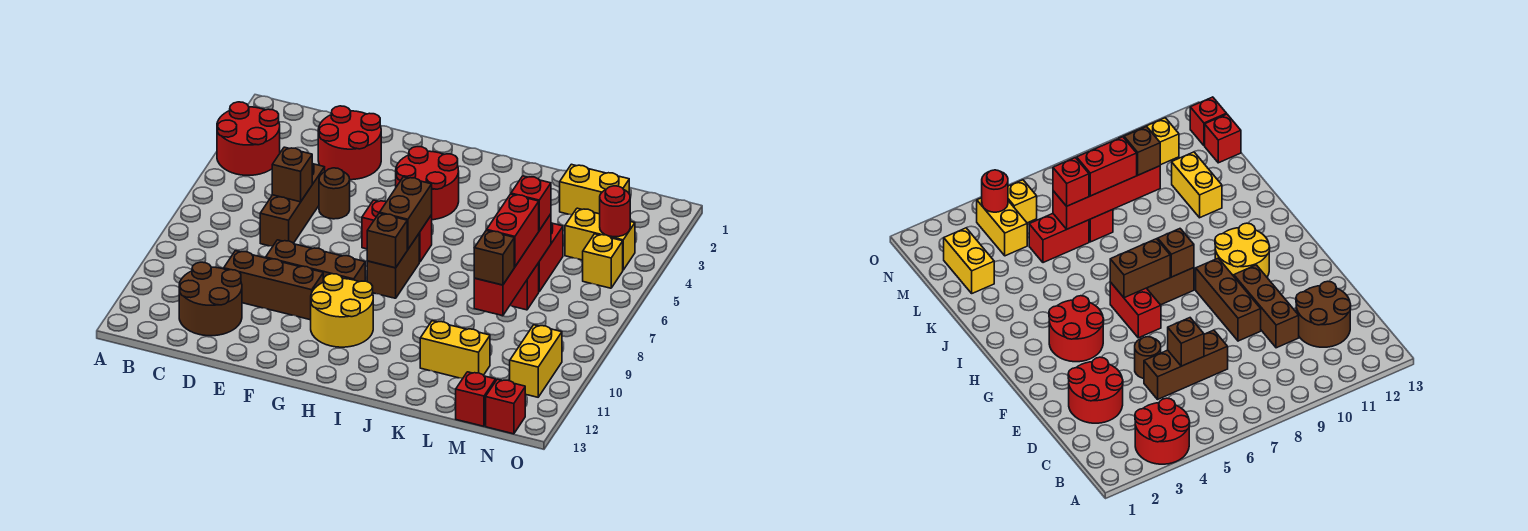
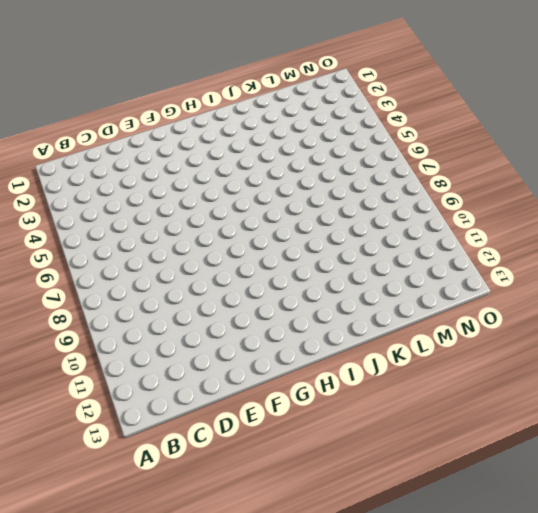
none -> red round brick A3:B4 level 1
none -> brown round brick C11:D12 level 1
none -> red round brick D2:E3 level 1

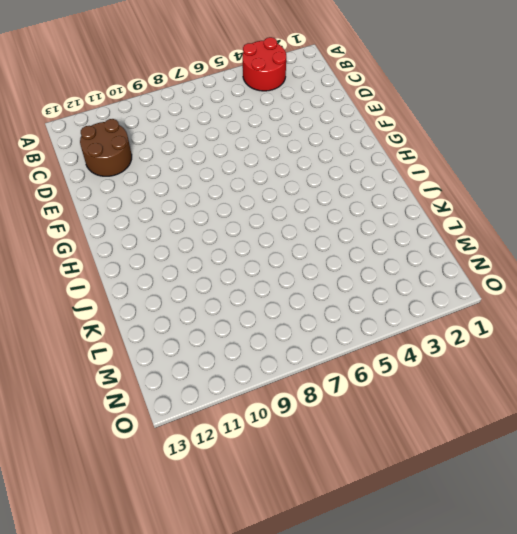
none -> red round brick D2:E3 level 1
none -> brown brick D5:D7 level 1
none -> brown brick D10:F10 level 1

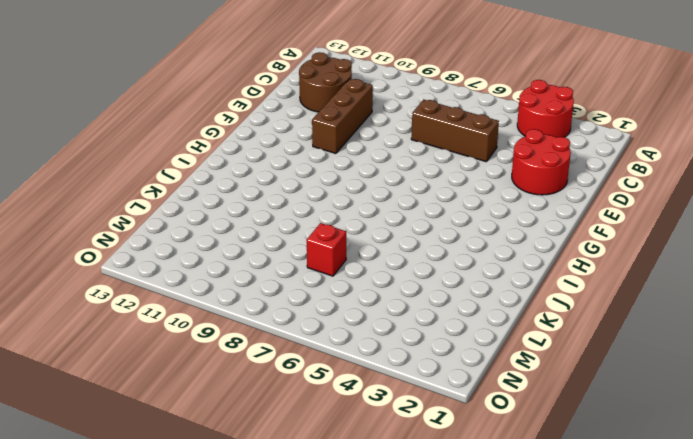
none -> brown round brick E5 level 1
none -> brown brick E9:G9 level 1
none -> red round brick G3:H4 level 1

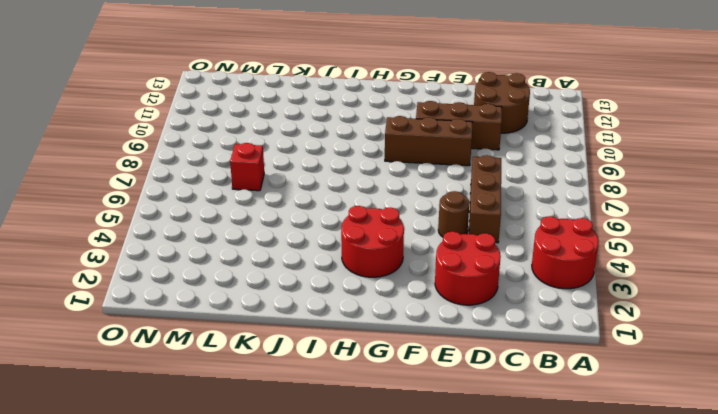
none -> red brick G6:H6 level 1
none -> yellow round brick G10:H11 level 1
none -> brown brick H7:H8 level 1

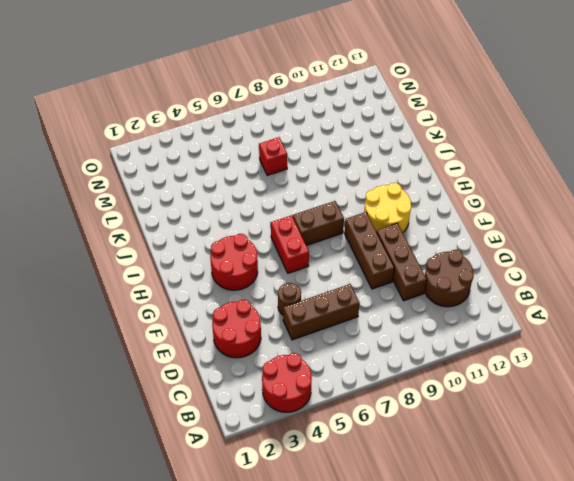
none -> yellow brick K11:L11 level 1
none -> yellow brick L2:M2 level 1
none -> red brick L5:L6 level 1

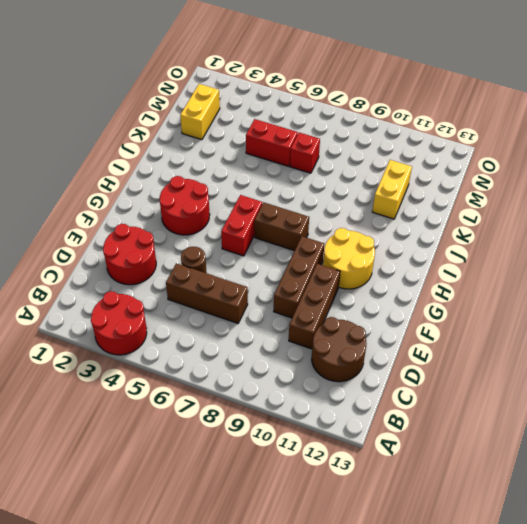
none -> yellow brick M4:N4 level 1
none -> red brick M13 level 1
none -> yellow brick N5 level 1

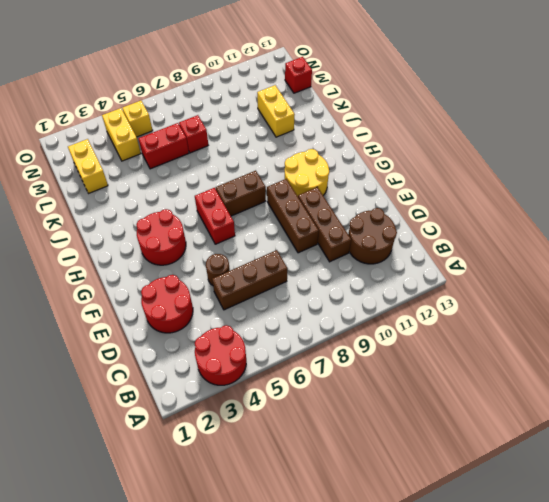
none -> yellow brick N10:N11 level 1
none -> red brick N13 level 1
none -> brown brick D6 level 2

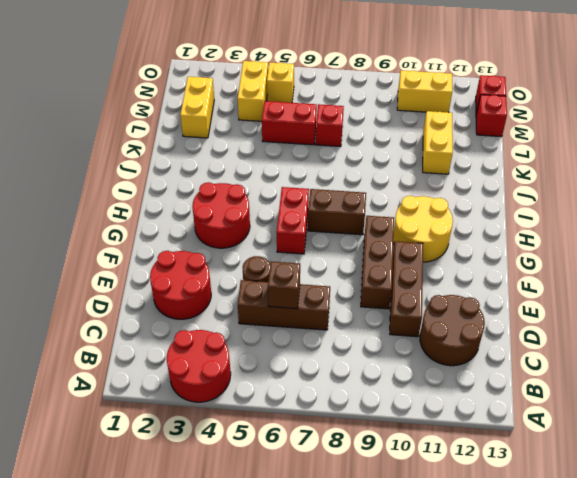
none -> brown brick H6:H7 level 2
none -> brown brick H8 level 2
none -> red brick L6:L9 level 2

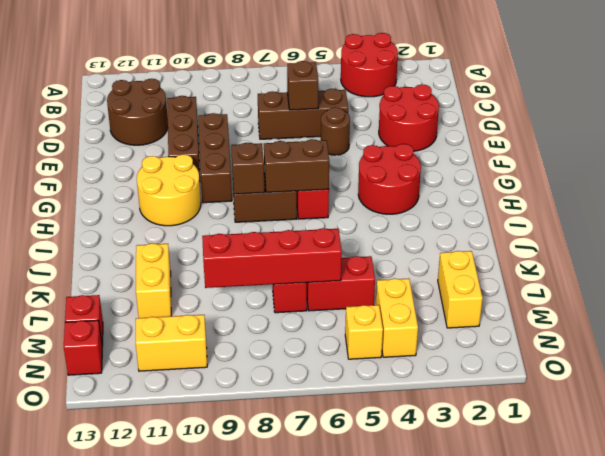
none -> red round brick N4 level 2
none -> red brick L6 level 3
none -> red brick L7:L8 level 3

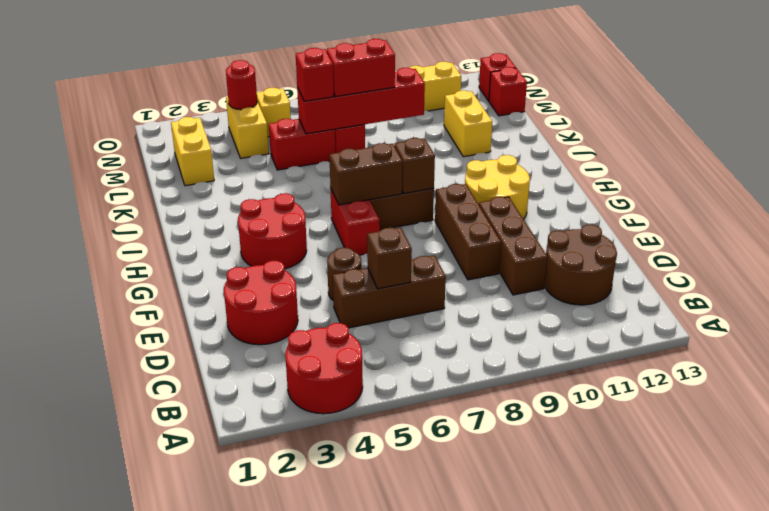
none -> brown brick L9 level 3

